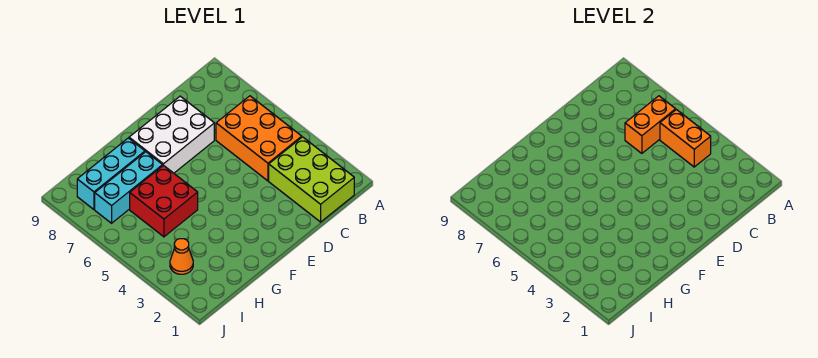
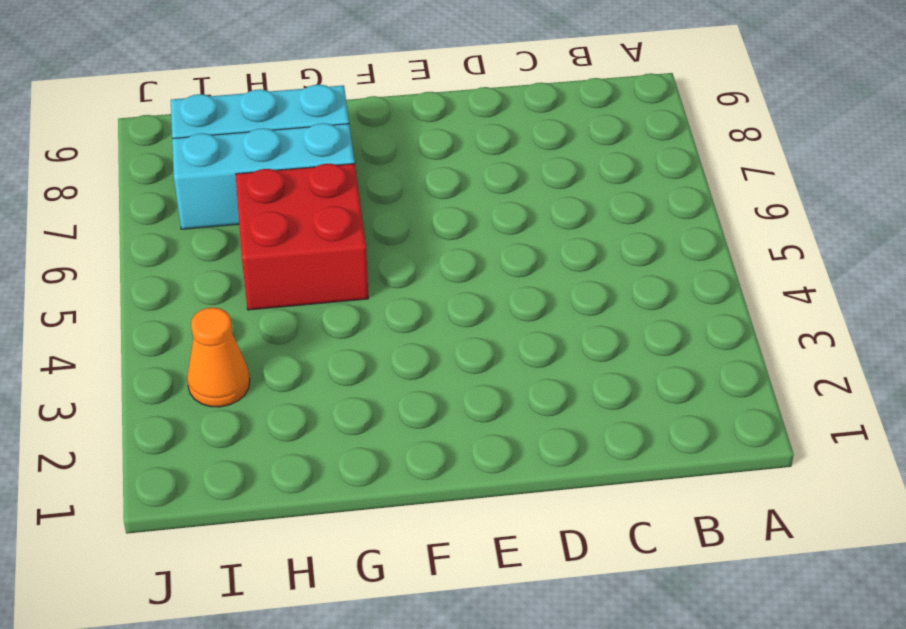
none -> lime brick B1:C3 level 1
none -> orange brick B4:C6 level 1

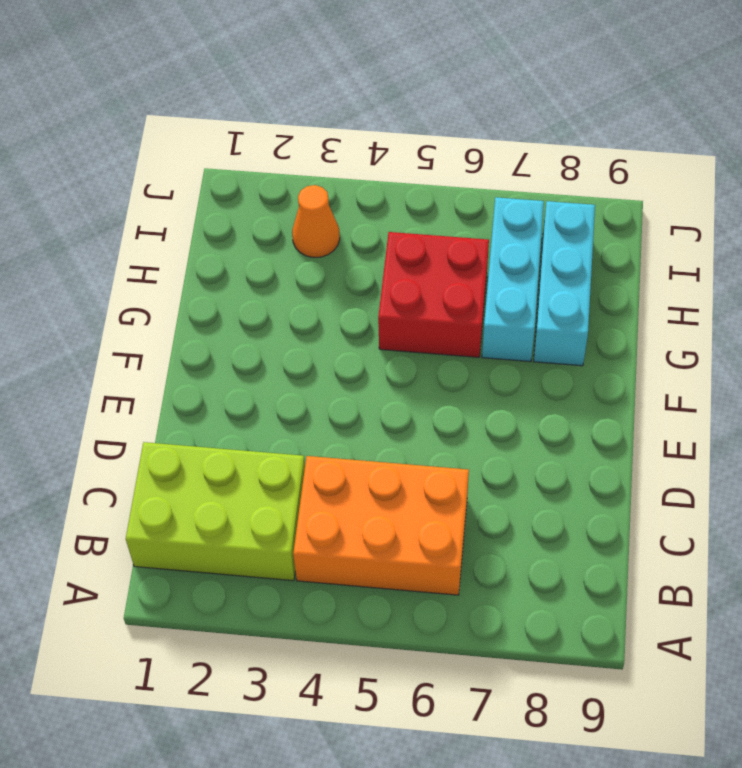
none -> white brick D7:F8 level 1
none -> orange brick B4:B5 level 2

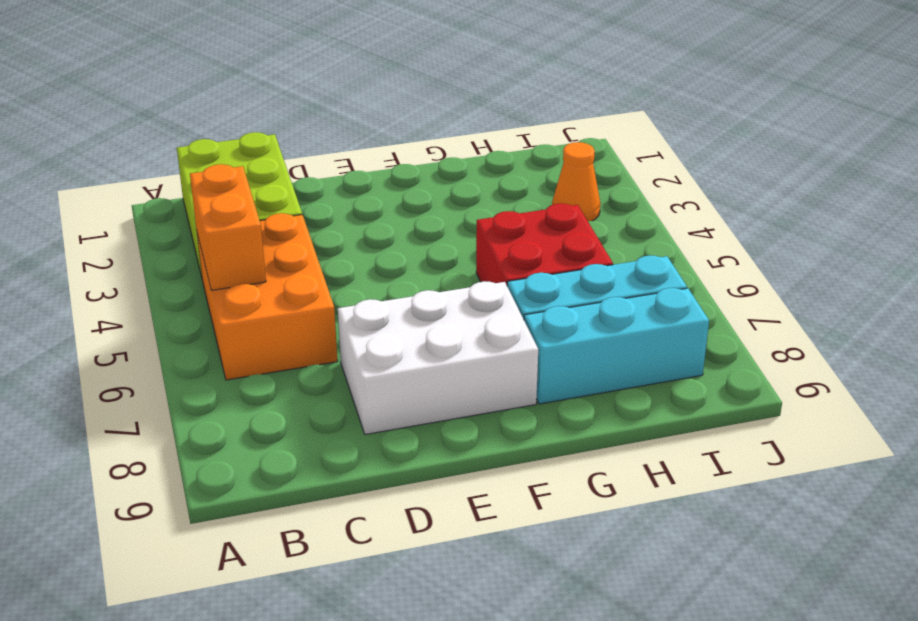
none -> orange brick B6:C6 level 2

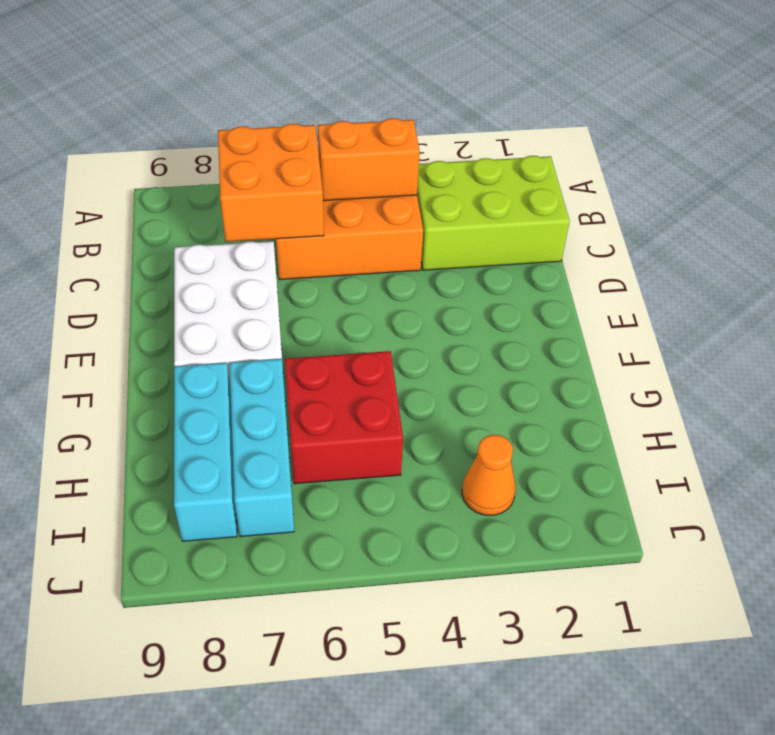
orange brick B6:C7 level 2 -> orange brick B6:C6 level 2

